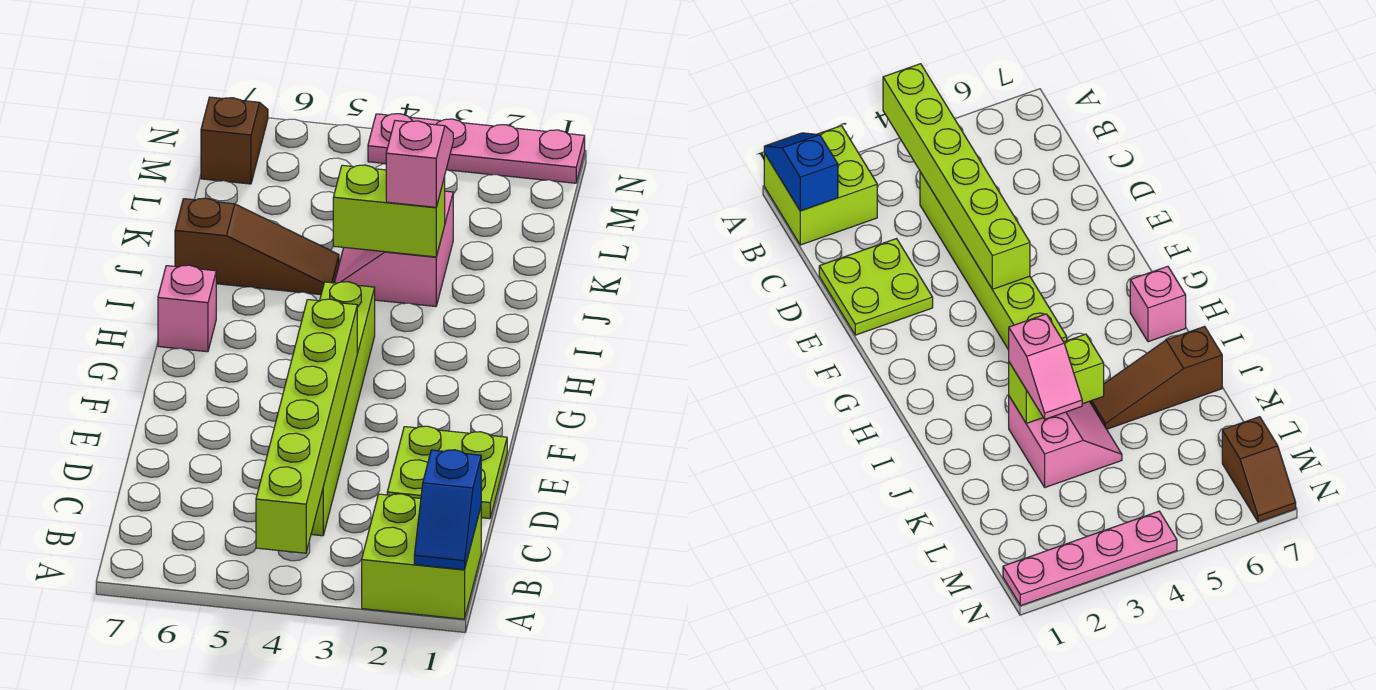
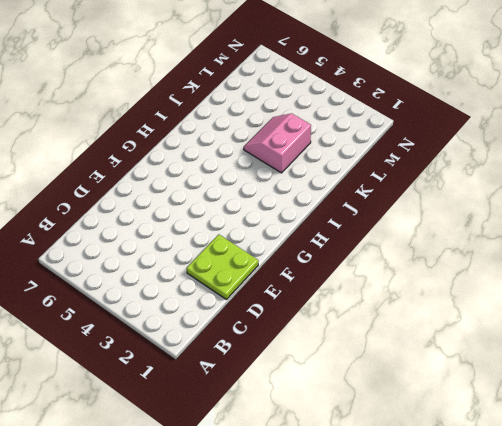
none -> lime brick A1:B2 level 1
none -> lime brick C4:H4 level 1
none -> pink brick H7 level 1

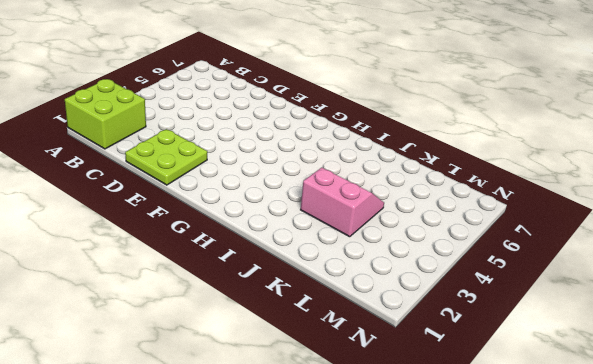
none -> lime brick C4:H4 level 1
none -> pink brick H7 level 1
none -> brown slope J5:J7 level 1 top 7

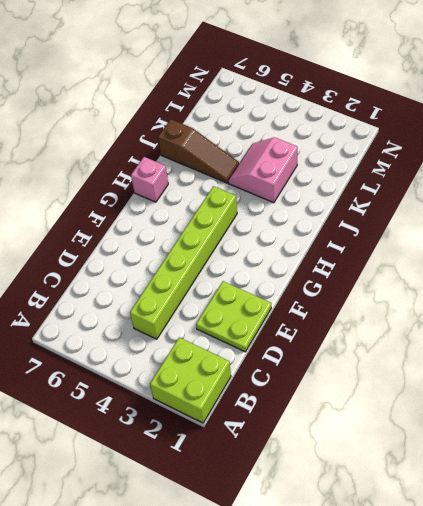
none -> brown slope M7:N7 level 1 top M
none -> pink plate N1:N4 level 1
none -> blue slope A1:B1 level 2 top B

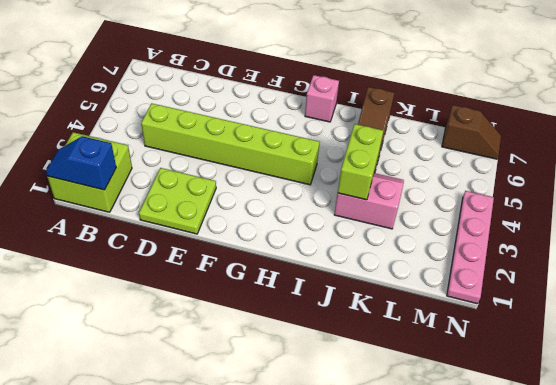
none -> lime brick A4:F4 level 2
none -> pink slope J3:K3 level 3 top J

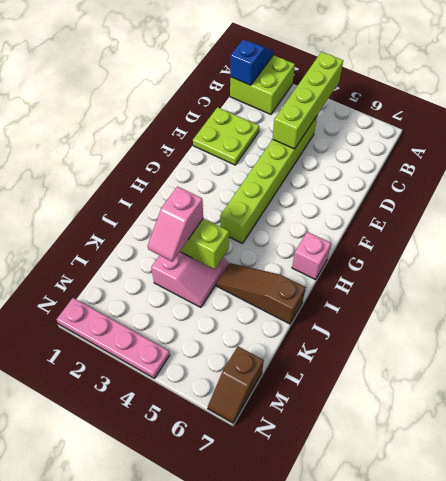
lime brick A4:D4 level 2 -> lime brick A4:F4 level 2

